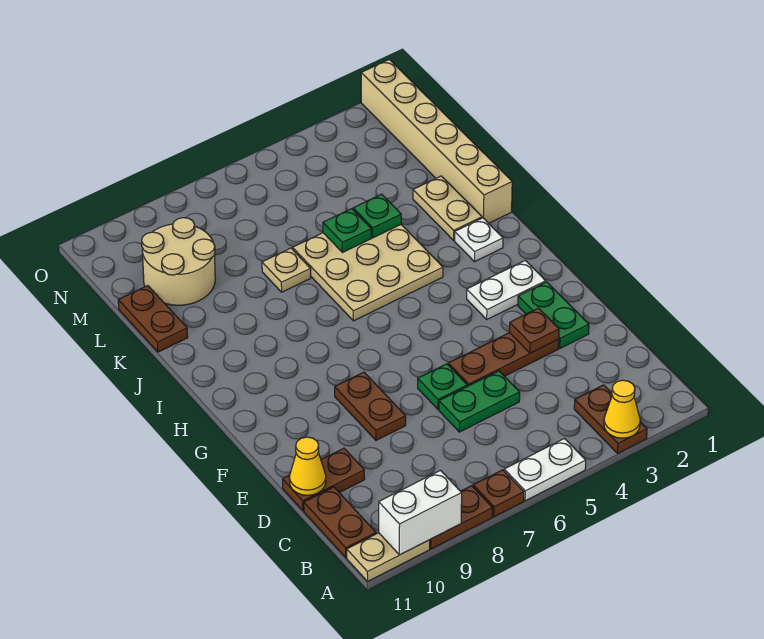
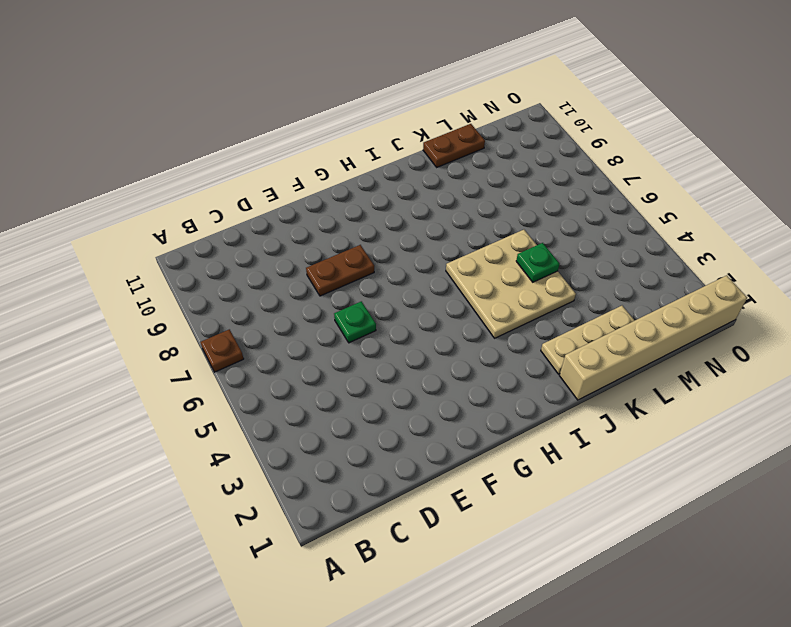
tan plate J2:L2 level 1 -> tan plate J2:K2 level 1
none -> brown plate A3:B3 level 1
none -> white plate A5:A6 level 1
none -> brown plate A8:A9 level 1

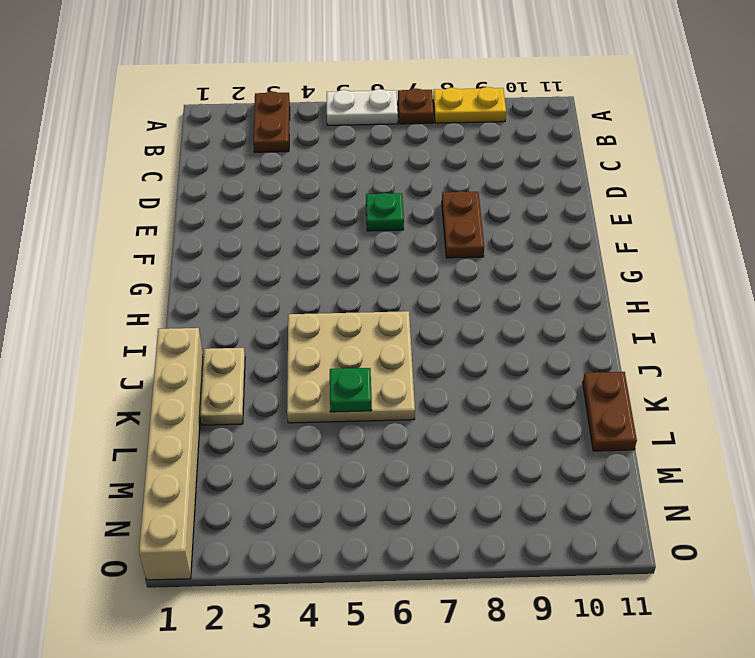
yellow plate A8:A9 level 1 -> brown plate A8:A9 level 1
none -> tan plate A10:A11 level 1
none -> brown plate B11:C11 level 1
none -> green plate D5:D6 level 1

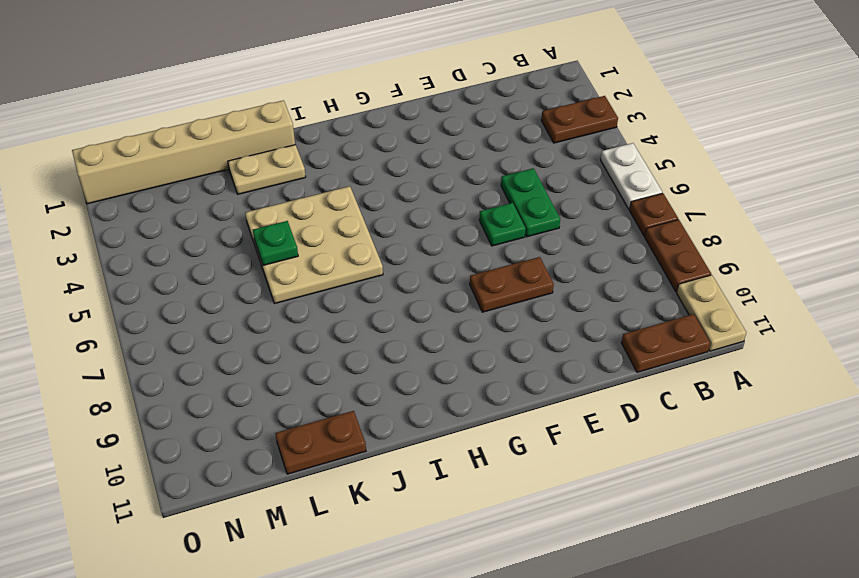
none -> brown plate D10:D11 level 1
none -> green plate E2:F2 level 1
none -> brown plate E3:E5 level 1

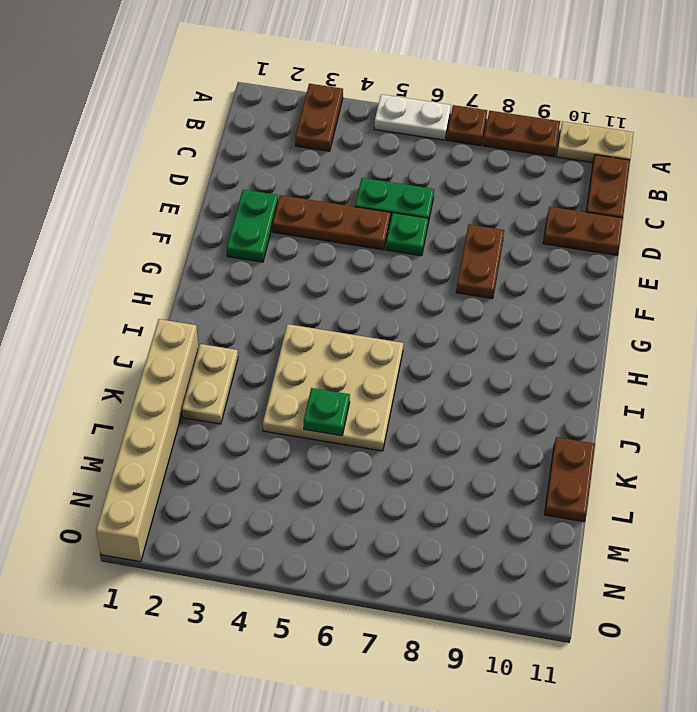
none -> white plate G2:G3 level 1
none -> white plate I2 level 1
none -> tan plate K7 level 1

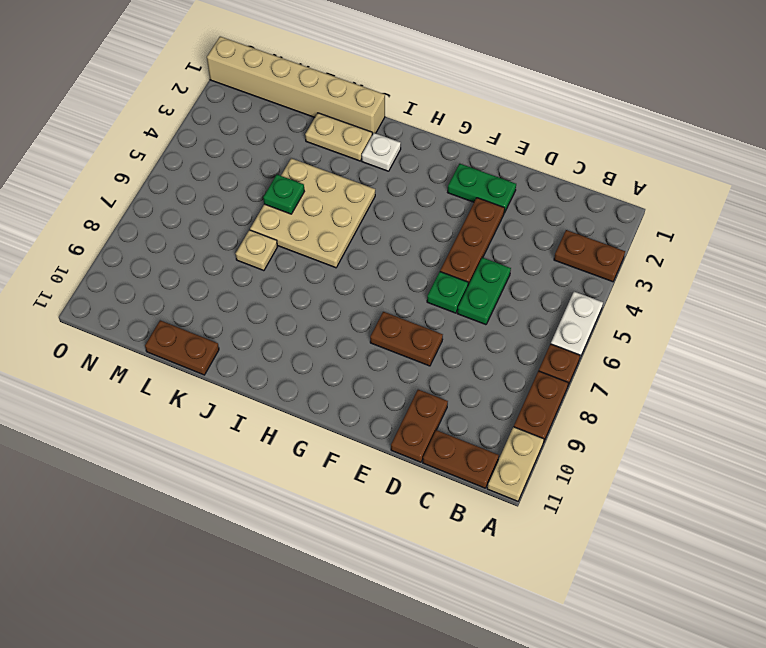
none -> white plate G2:G3 level 1
none -> tan round brick L9:M10 level 1
none -> yellow cone A3 level 2

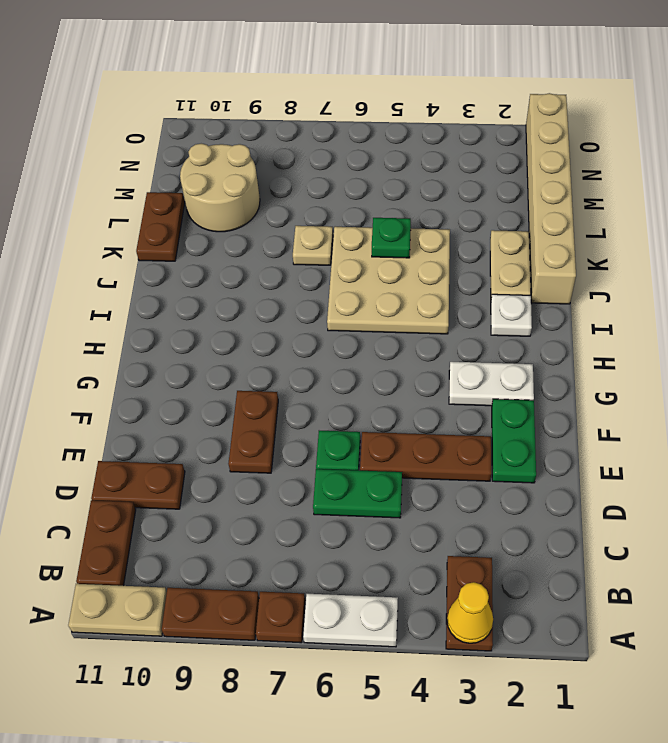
none -> white brick A9:A10 level 2
none -> yellow cone D11 level 2
none -> brown plate E3 level 2

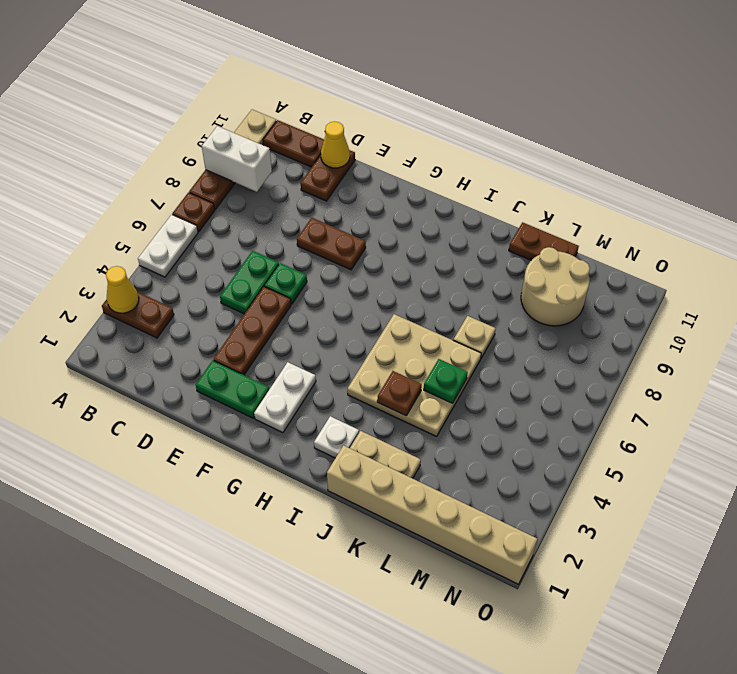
white brick A9:B9 level 2 -> white brick A9:A10 level 2
brown plate J4 level 2 -> brown plate E3 level 2
none -> green plate K4 level 2

